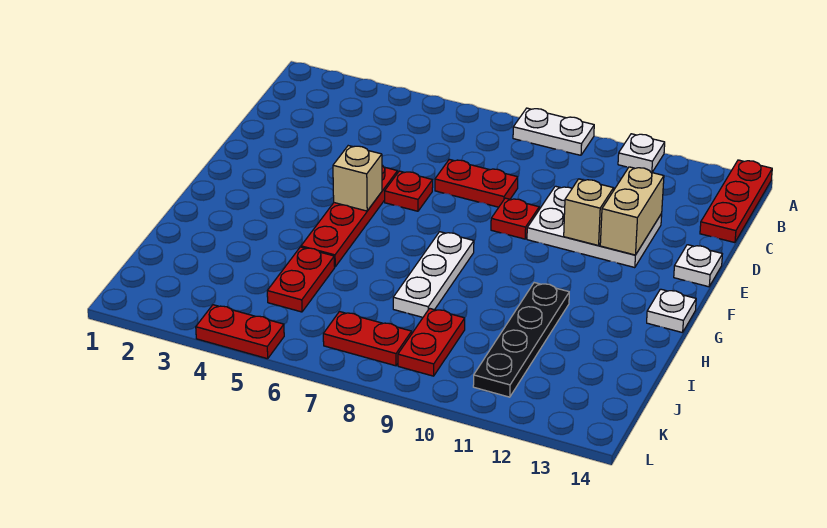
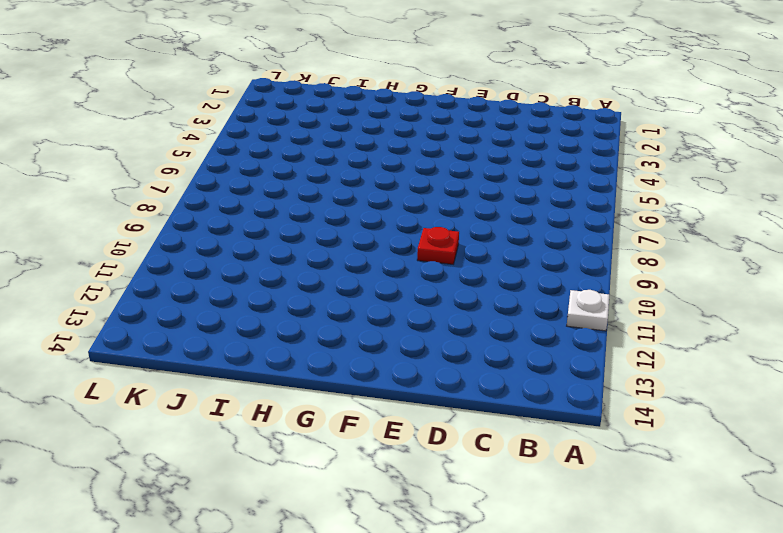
none -> white plate A8:A9 level 1
none -> red plate A14:C14 level 1
none -> red plate D7:D8 level 1

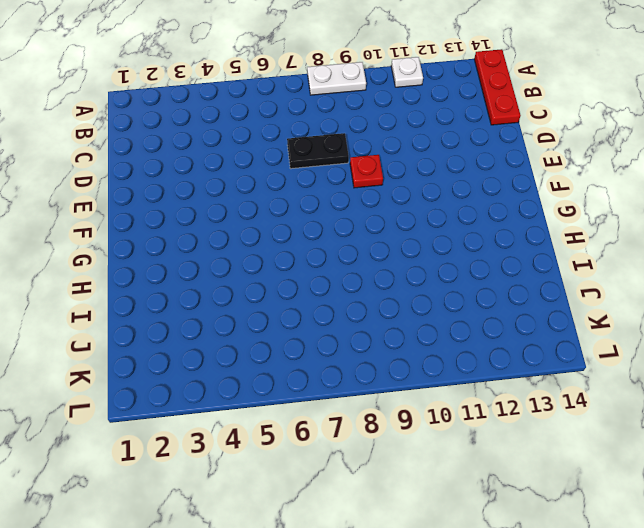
black plate D7:D8 level 1 -> red plate D7:D8 level 1
none -> white plate D10:E12 level 1
none -> red plate E5:H5 level 1
none -> red plate E6 level 1

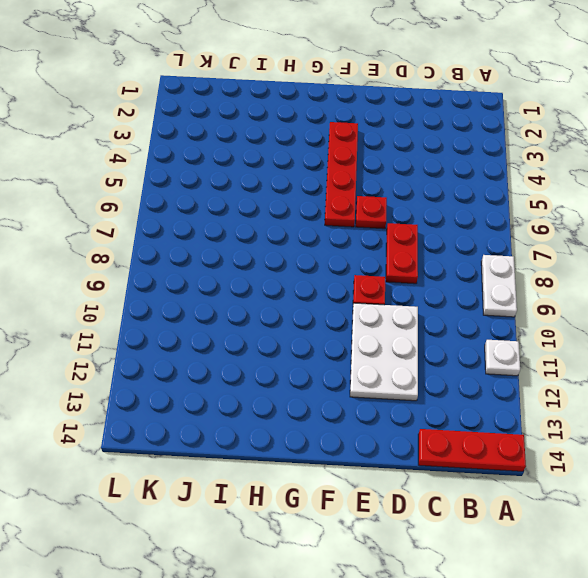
red plate F3:F6 level 1 -> red plate E5:H5 level 1
none -> white plate E14 level 1
none -> white plate G8:I8 level 1
none -> white plate G14 level 1

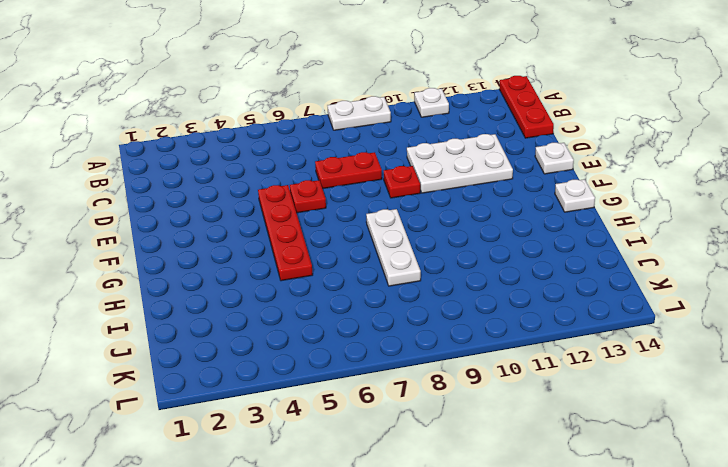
none -> black plate H11:K11 level 1
none -> red plate I5:J5 level 1
none -> red plate J9:K9 level 1

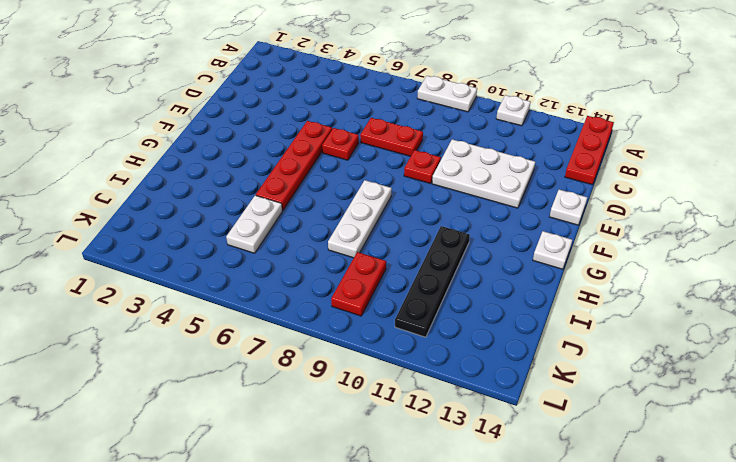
white plate I5:J5 level 1 -> red plate I5:J5 level 1
none -> red plate K7:K8 level 1
none -> red plate L4:L5 level 1
none -> tan brick D12:E12 level 2

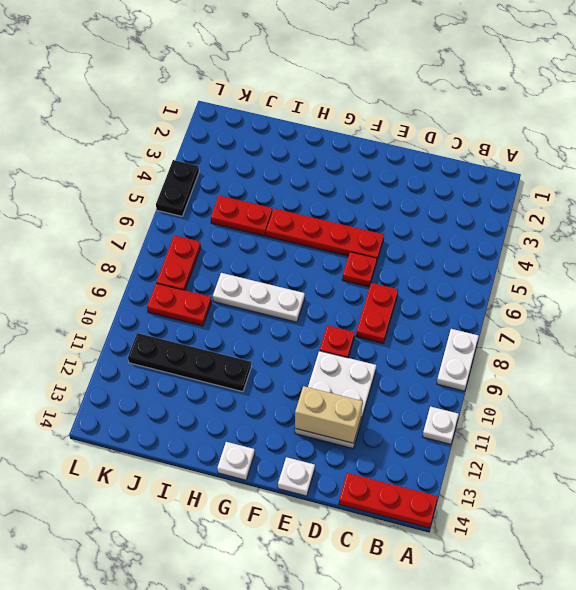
black plate L4:L5 level 1 -> red plate L4:L5 level 1
none -> tan brick E11 level 2
none -> tan brick F5 level 2

